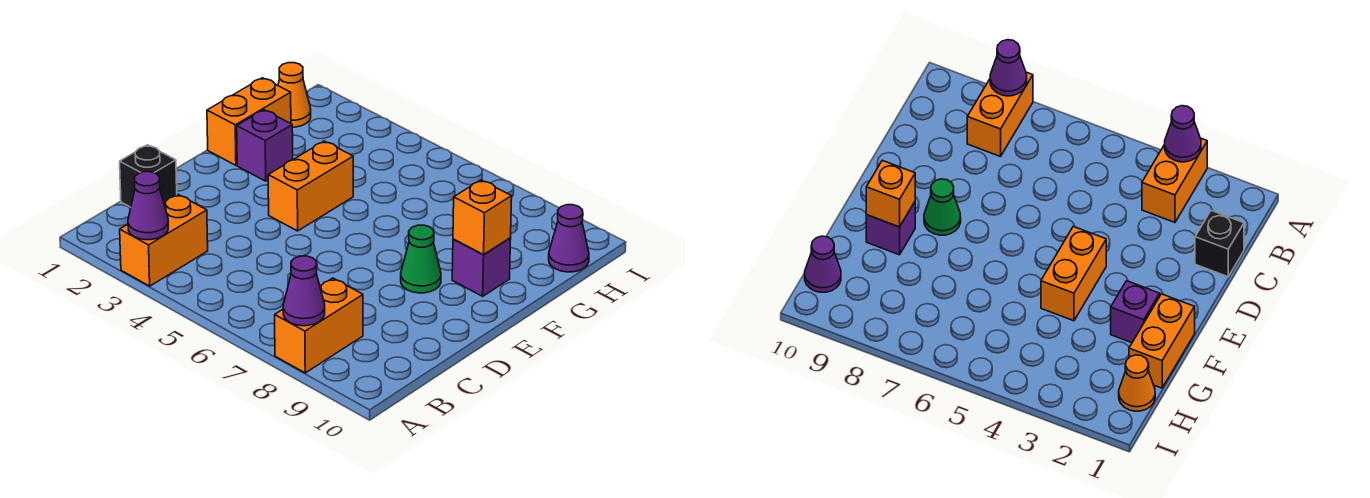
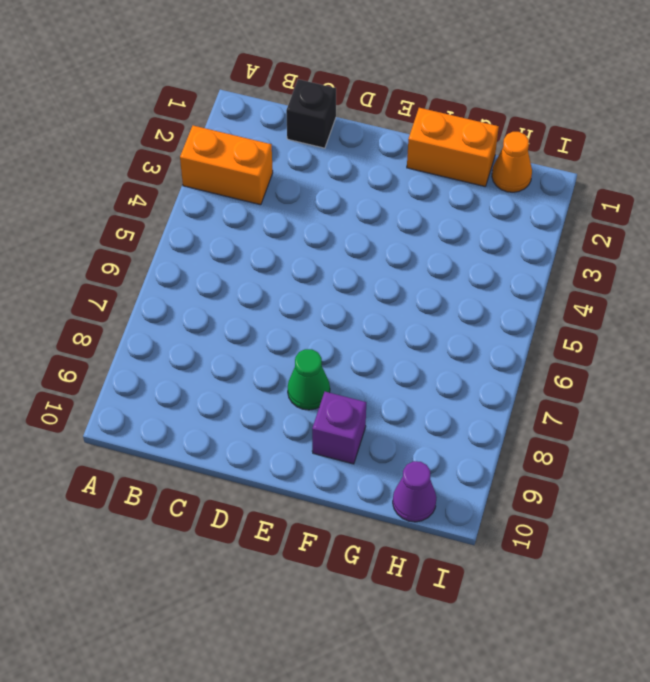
none -> orange brick A8:B8 level 1
none -> orange brick E4:F4 level 1
none -> purple brick F2 level 1

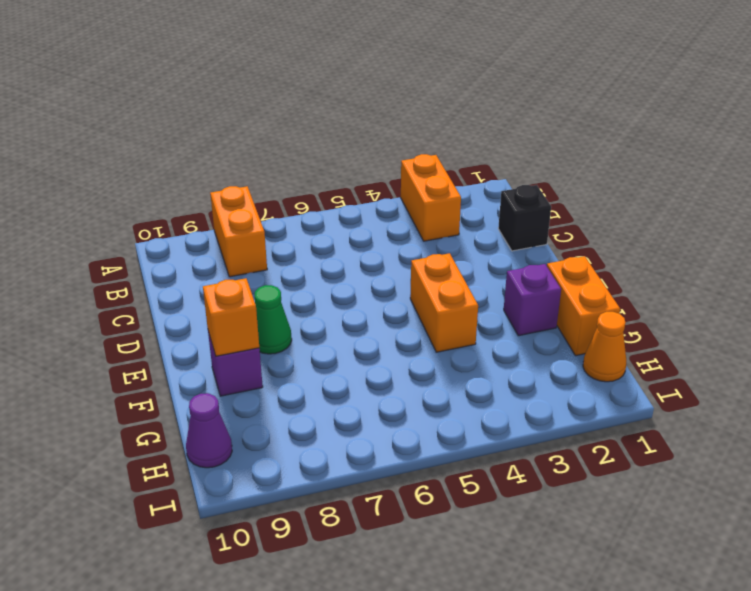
none -> purple cone A3 level 2
none -> purple cone A8 level 2

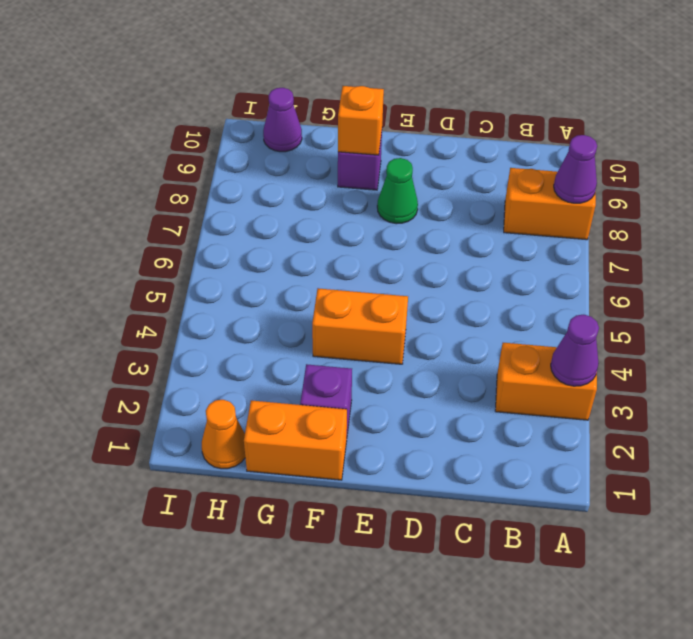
none -> black brick C1 level 1

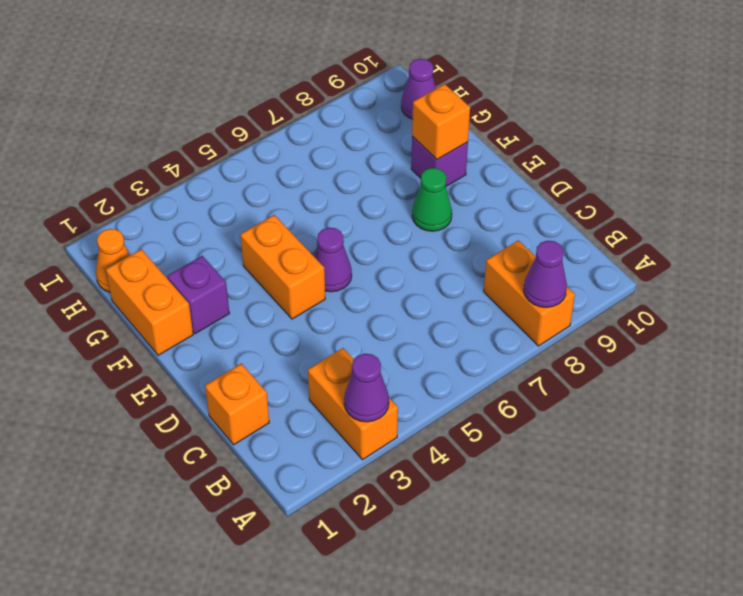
orange brick C1 level 1 -> black brick C1 level 1
purple cone E5 level 1 -> none

